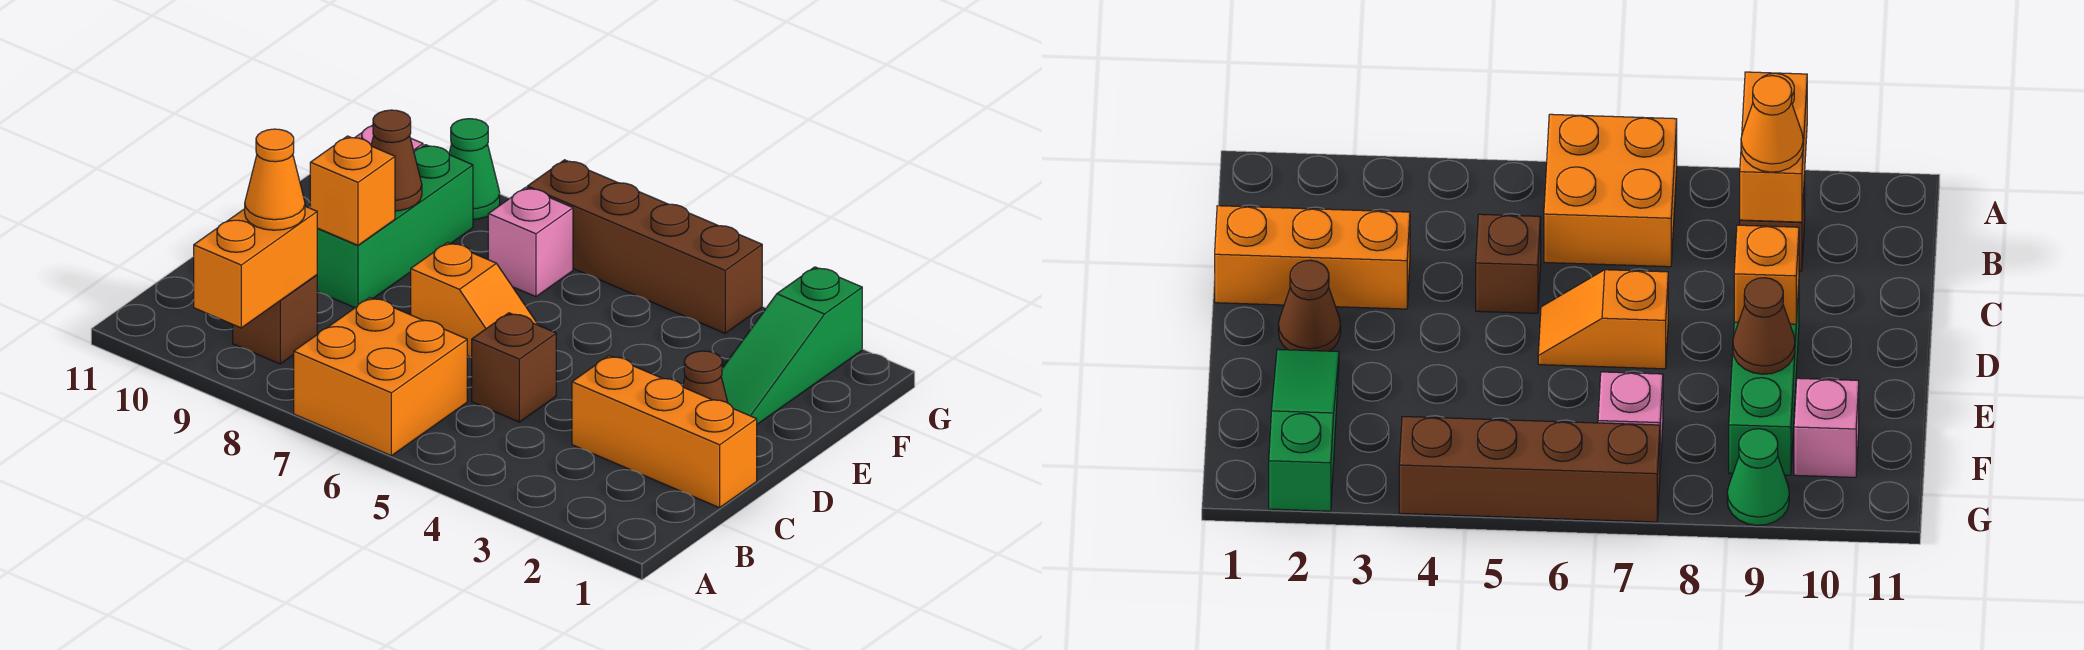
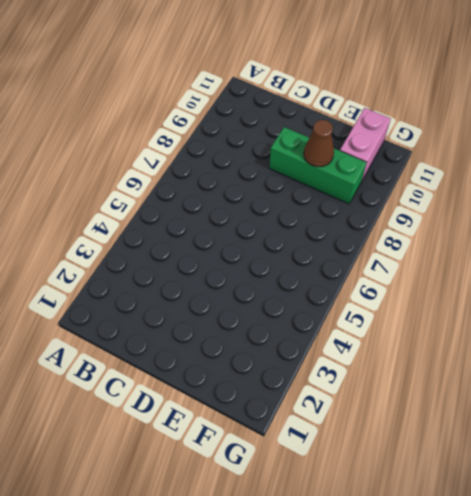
pink brick F10:F11 level 1 -> pink brick F10 level 1
none -> orange brick A6:B7 level 1
none -> brown brick B9 level 1
none -> orange brick C1:C3 level 1

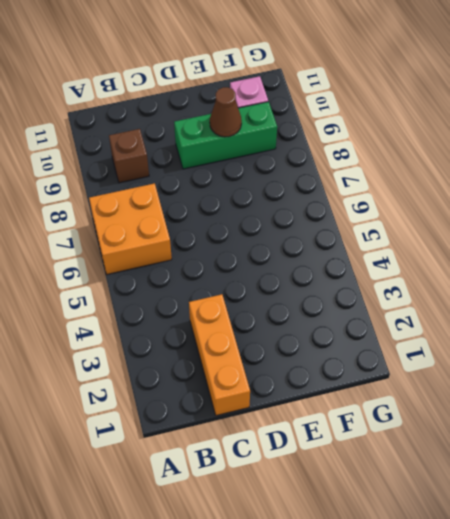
none -> brown brick C5 level 1
none -> brown cone D2 level 1
none -> orange slope D6:D7 level 1 top 7

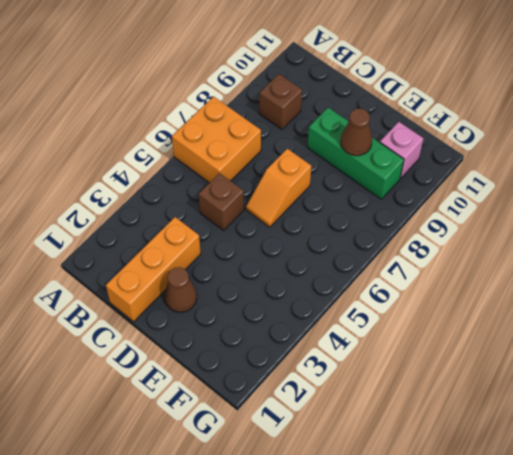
none -> green slope E2:G2 level 1 top G
none -> pink brick F7 level 1
none -> brown brick G4:G7 level 1

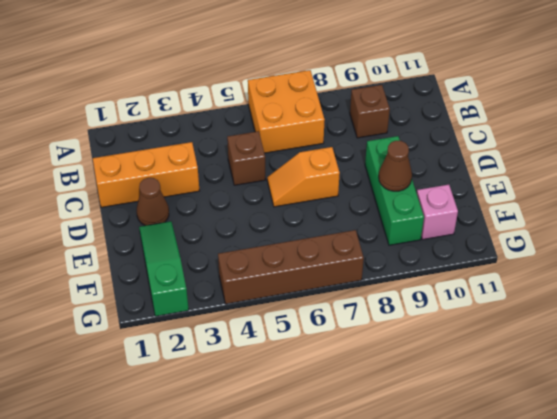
none -> pink brick F7 level 1
none -> green cone G9 level 1
none -> orange brick A9:B9 level 2

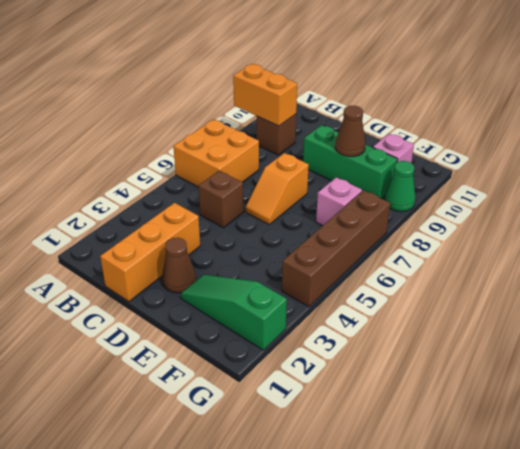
none -> orange brick D9 level 2
none -> orange cone B9 level 3

